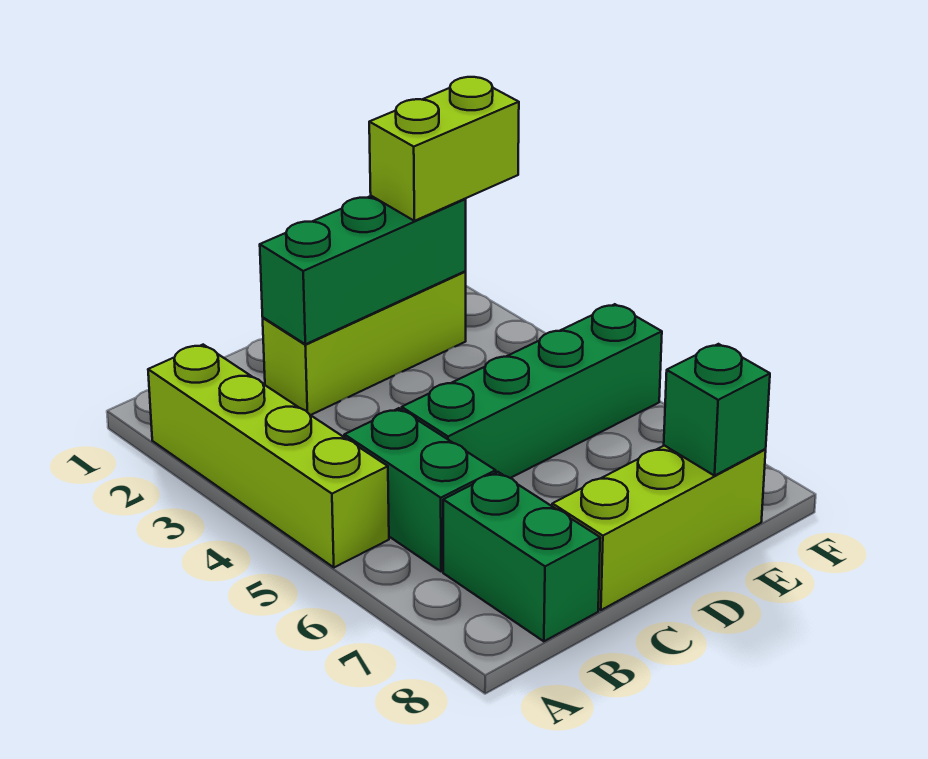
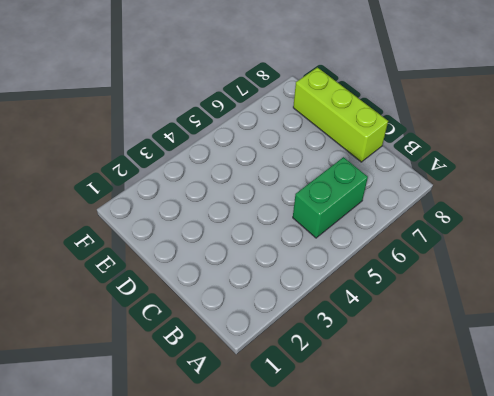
none -> lime brick A2:A5 level 1
none -> green brick B7:B8 level 1

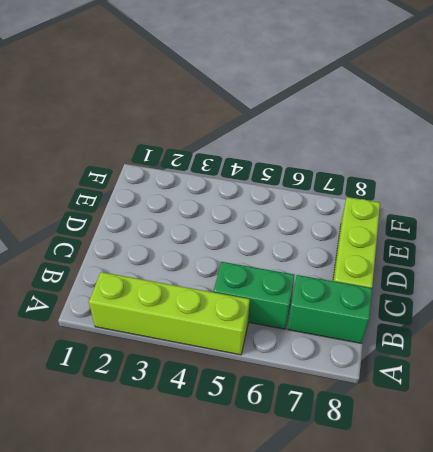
none -> lime brick C2:E2 level 1
none -> green brick C5:F5 level 1

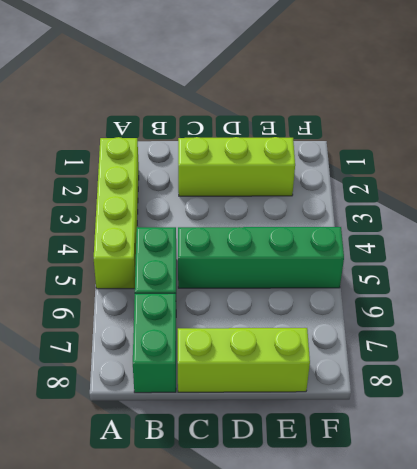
none -> green brick C2:E2 level 2
none -> green brick E8 level 2

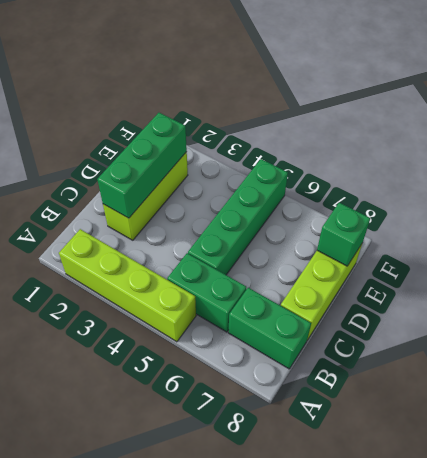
none -> lime brick E2:F2 level 3

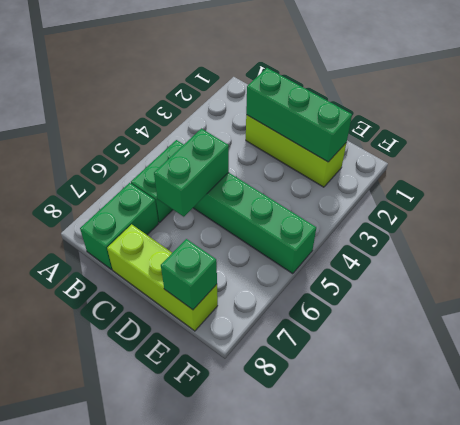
green brick C5:C6 level 2 -> none
none -> lime brick A2:A5 level 1
none -> lime brick E2:F2 level 3

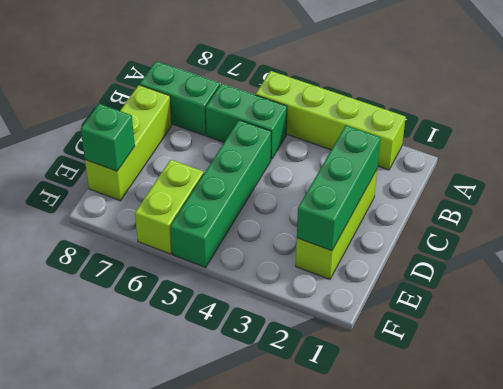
lime brick E6:F6 level 1 -> lime brick E2:F2 level 3

